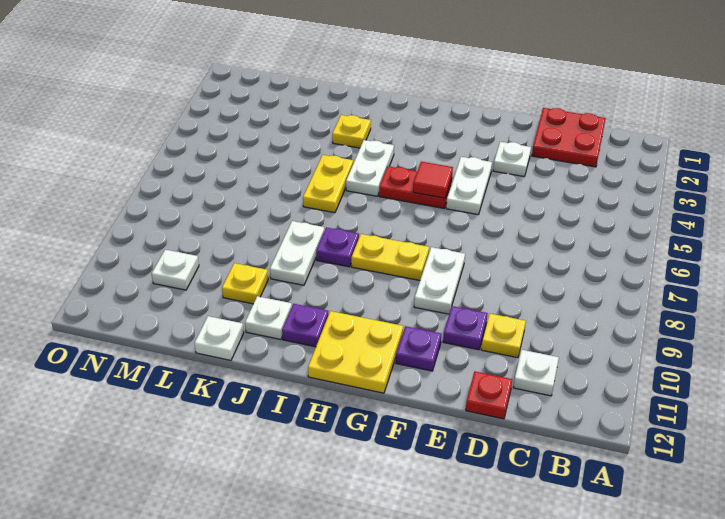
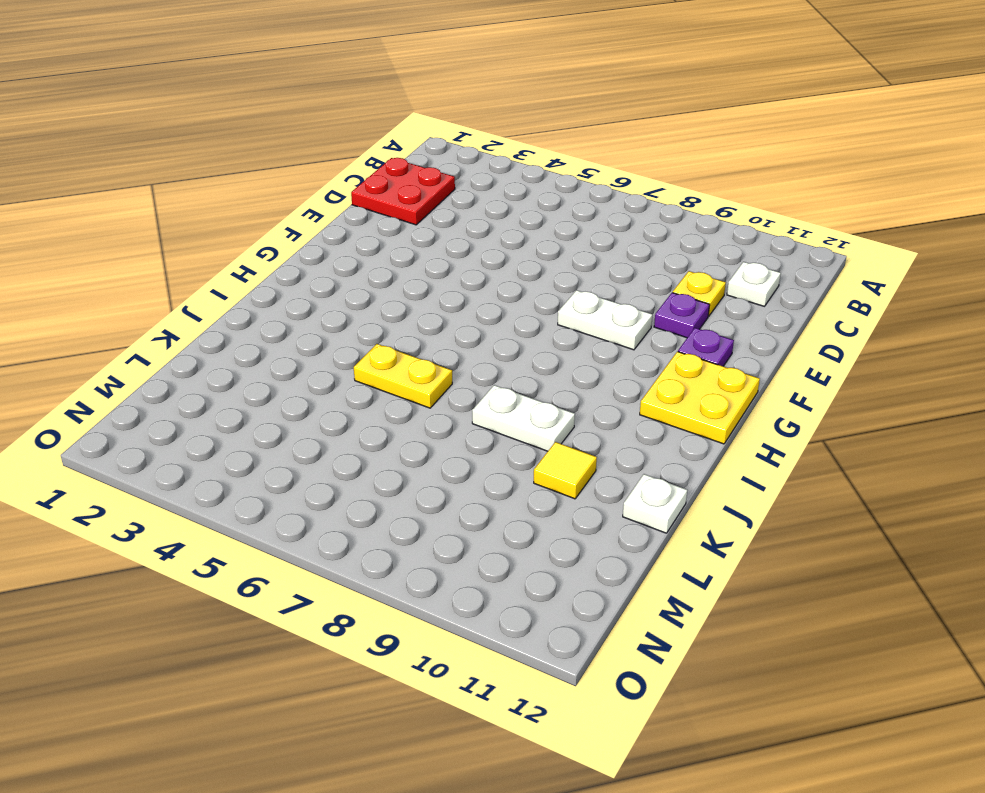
yellow tile K10 level 1 -> yellow plate K10 level 1
none -> red plate D12 level 1
none -> white plate E3 level 1
none -> white plate F4:F5 level 1

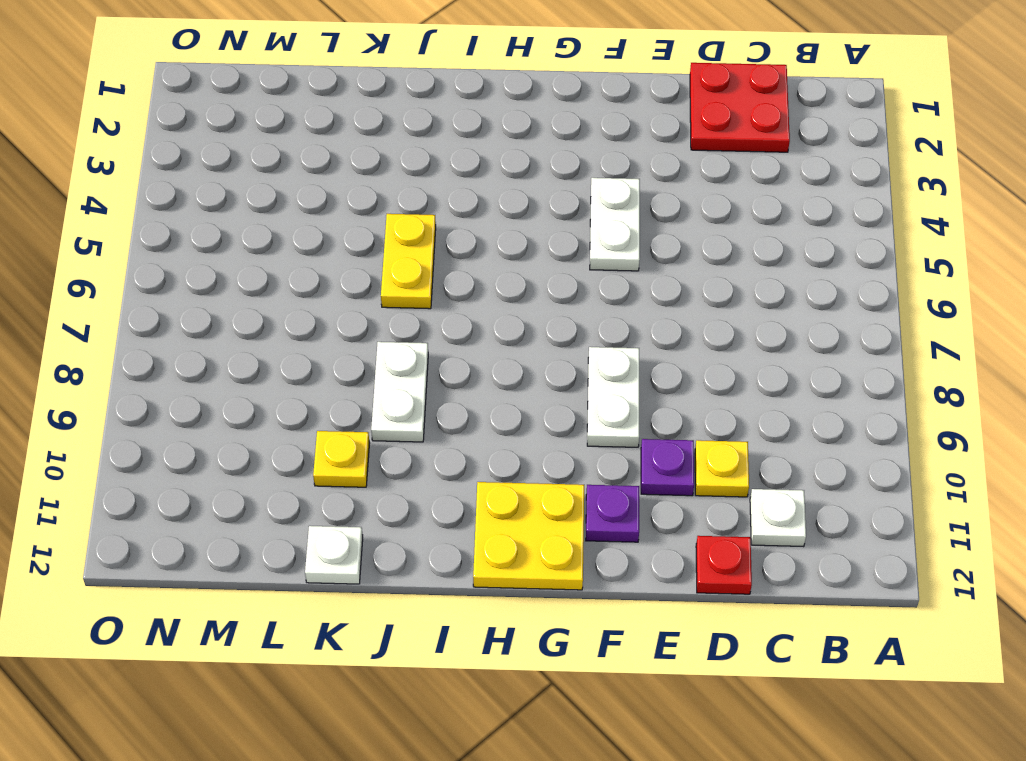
none -> white plate E3 level 1
none -> red plate G5:H5 level 1
none -> yellow plate G8:H8 level 1

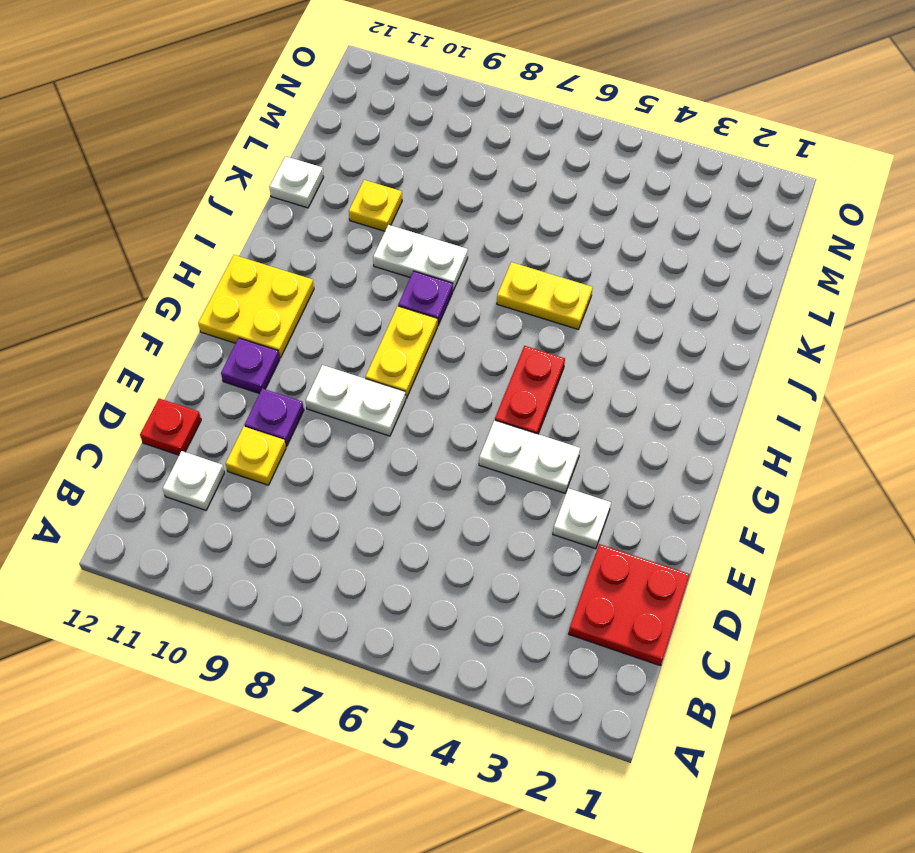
none -> white plate I4:I5 level 1
none -> purple plate I11 level 1
none -> yellow plate J3 level 1

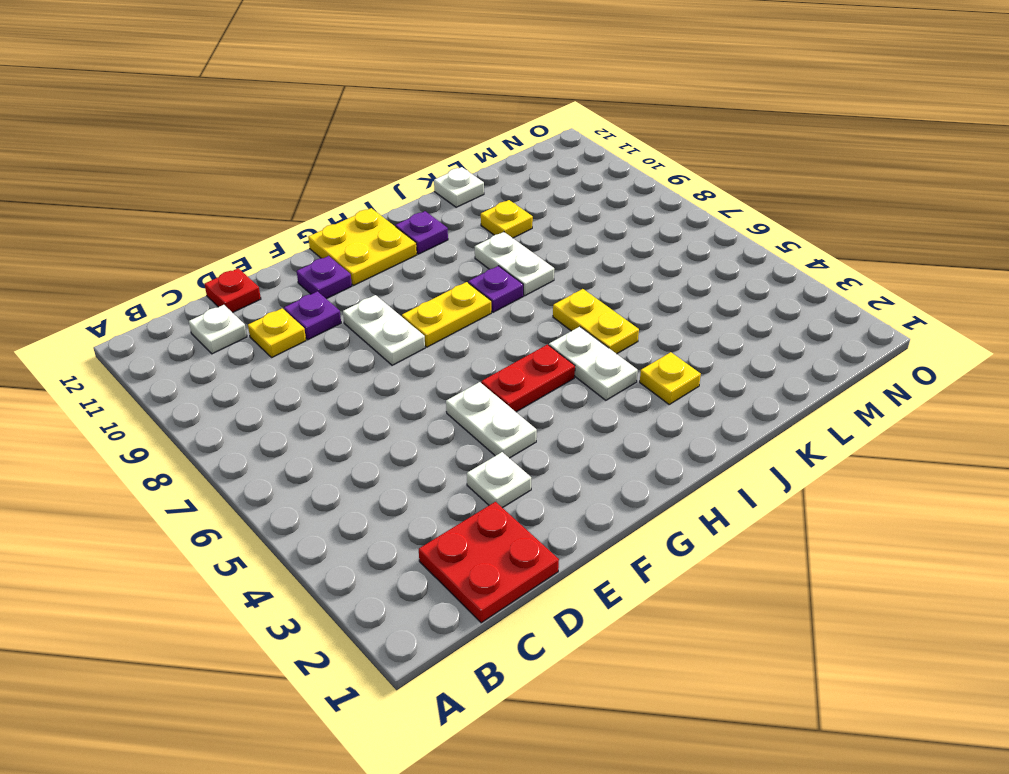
none -> white plate J11 level 1
none -> white plate M10 level 1
none -> red tile G5 level 2

